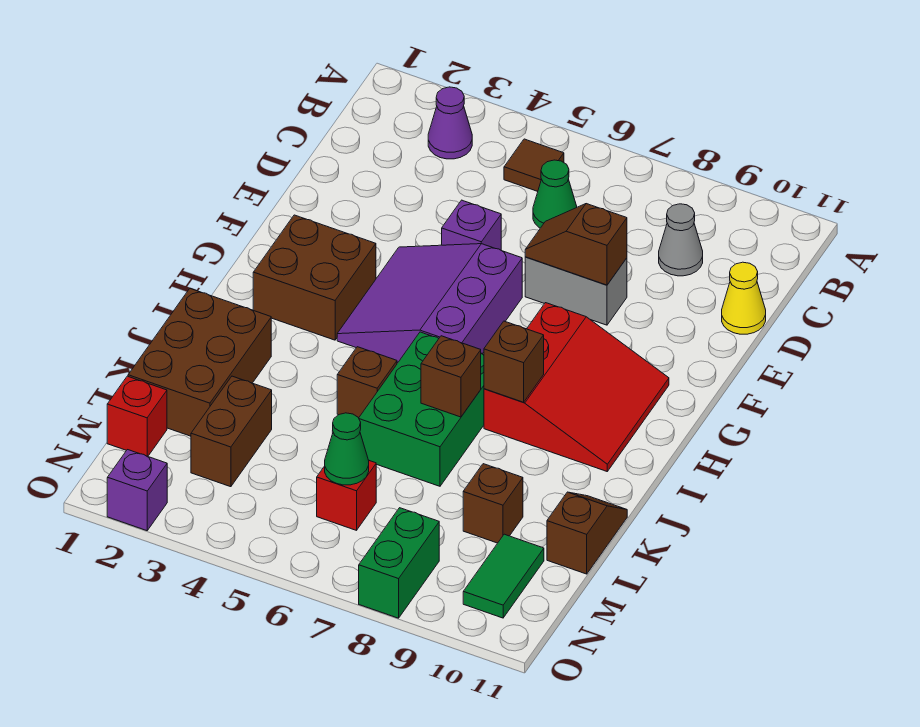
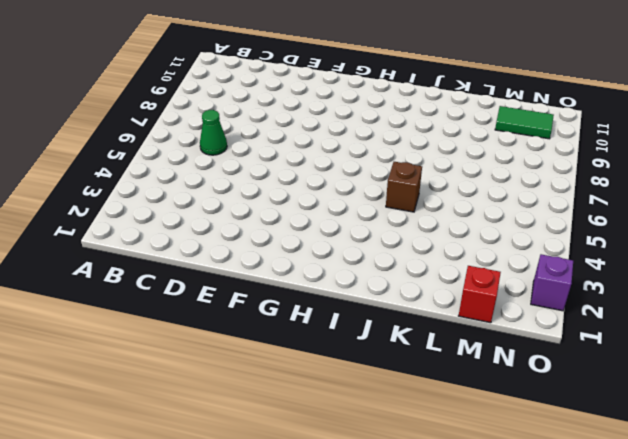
none -> purple cone B3 level 1
none -> brown tile B5 level 1
none -> grey cone C9 level 1

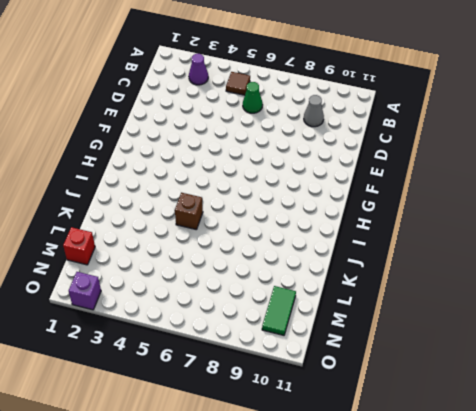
none -> yellow cone D11 level 1
none -> purple brick E5 level 1
none -> grey brick E7:E8 level 1

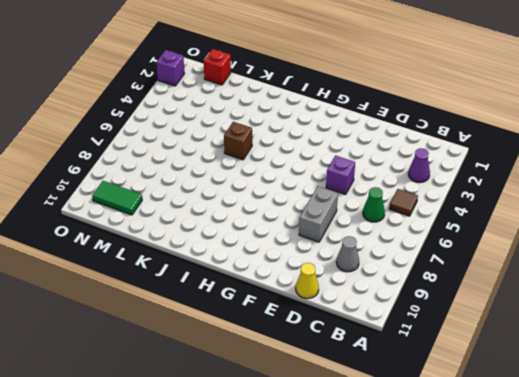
none -> purple slope F4:H6 level 1 top 6
none -> brown brick G2:H3 level 1
none -> red slope G8:I10 level 1 top 8

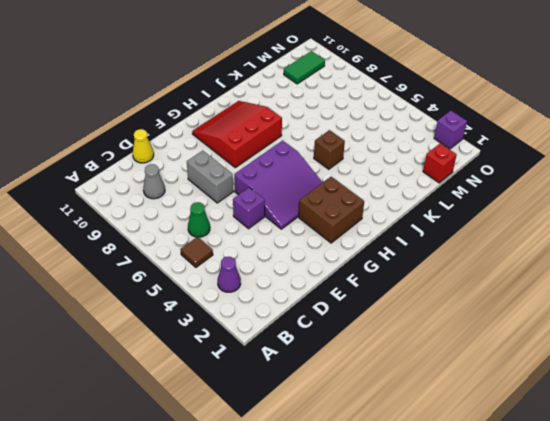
none -> green brick I6:K7 level 1
none -> brown brick J1:L2 level 1
none -> brown slope K11:L11 level 1 top L

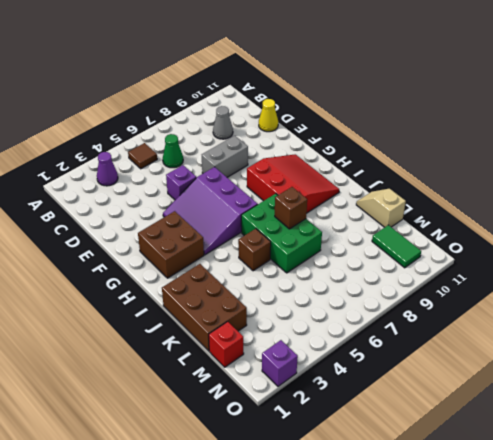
tan slope K11:L11 level 1 top L -> brown slope K11:L11 level 1 top L
none -> brown brick L3:M3 level 1
none -> brown brick L9 level 1
none -> red brick M6 level 1

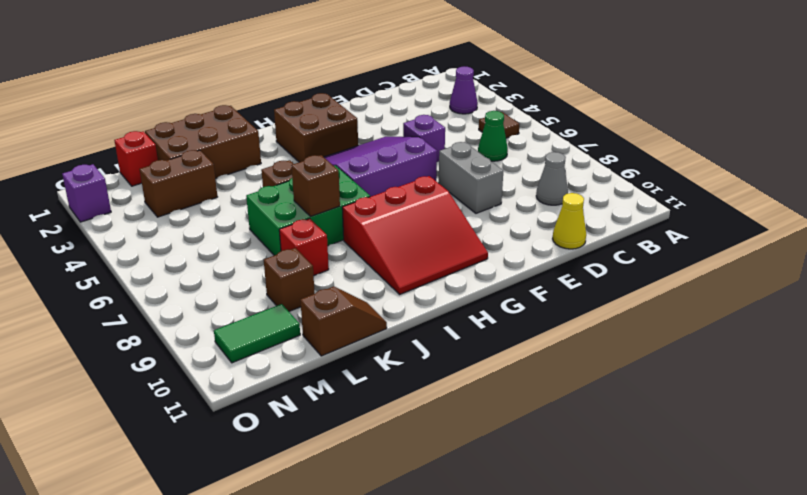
red brick K8 level 1 -> red brick M6 level 1
none -> green brick N8:O8 level 1
none -> brown slope E7:E8 level 2 top 8
none -> brown brick I8 level 2

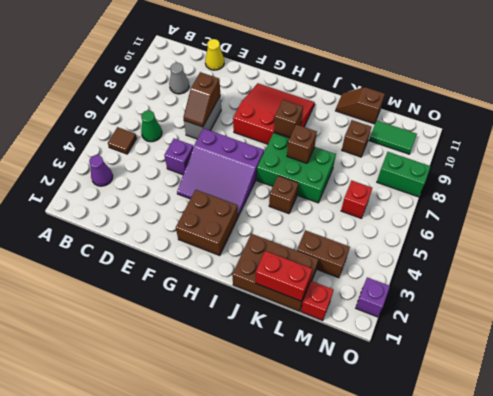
red brick K1:L1 level 2 -> none
none -> green cone M6 level 2

